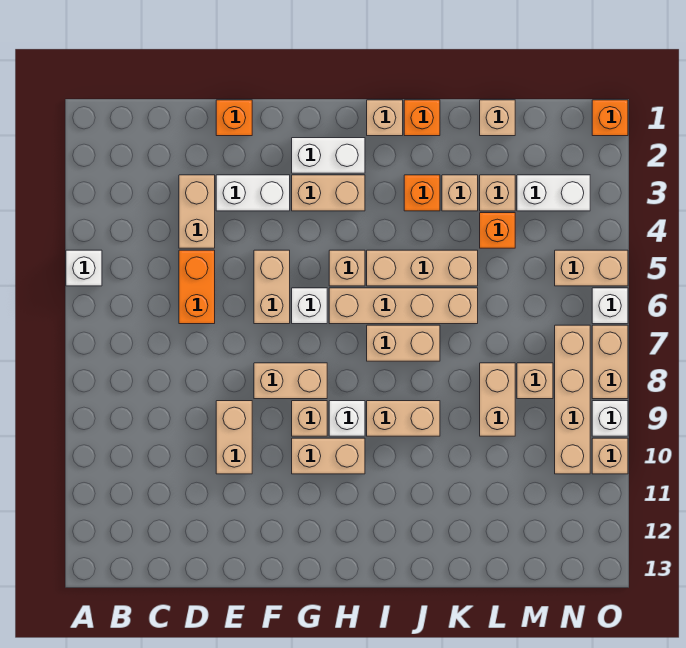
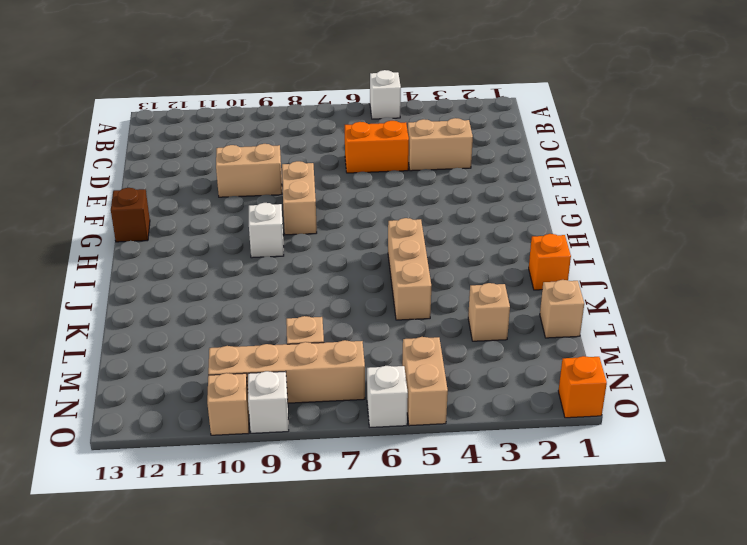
brown brick G13 level 1 -> none
none -> orange brick E1 level 1
none -> white brick E3:F3 level 1
none -> tan brick F5:F6 level 1
none -> white brick G2:H2 level 1

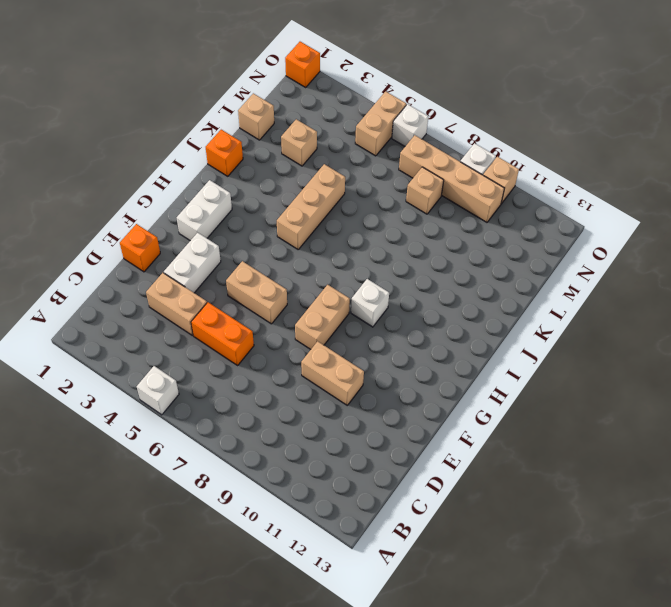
none -> tan brick G3:H3 level 1
none -> white brick G6 level 1
none -> tan brick G9 level 1
none -> tan brick G10:H10 level 1

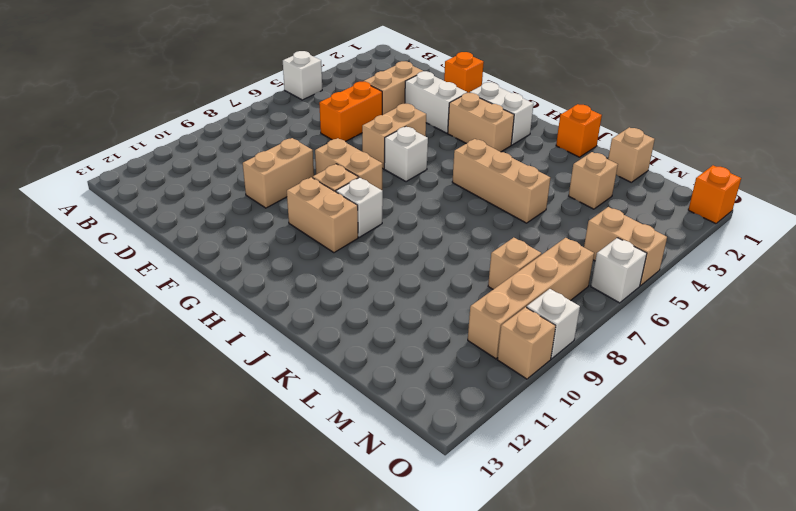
none -> tan brick H5 level 1
none -> tan brick H6:K6 level 1
none -> tan brick I1 level 1
none -> tan brick I7:J7 level 1

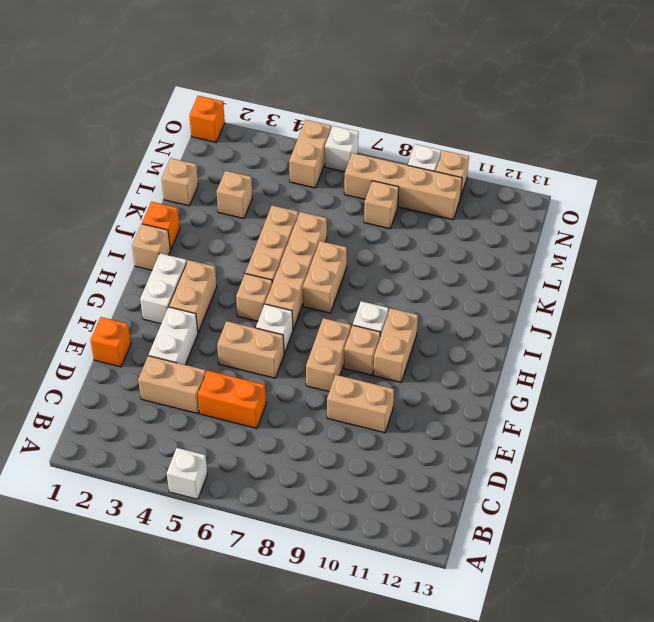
none -> tan brick I9:J9 level 1
none -> orange brick J3 level 1
none -> tan brick K3 level 1
none -> orange brick L4 level 1

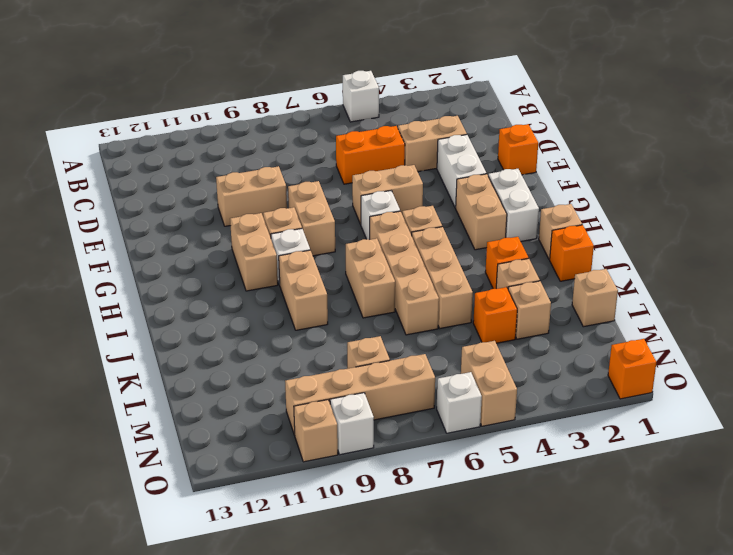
none -> tan brick L8:L9 level 1
none -> white brick M3:N3 level 1
none -> tan brick O7:O8 level 1

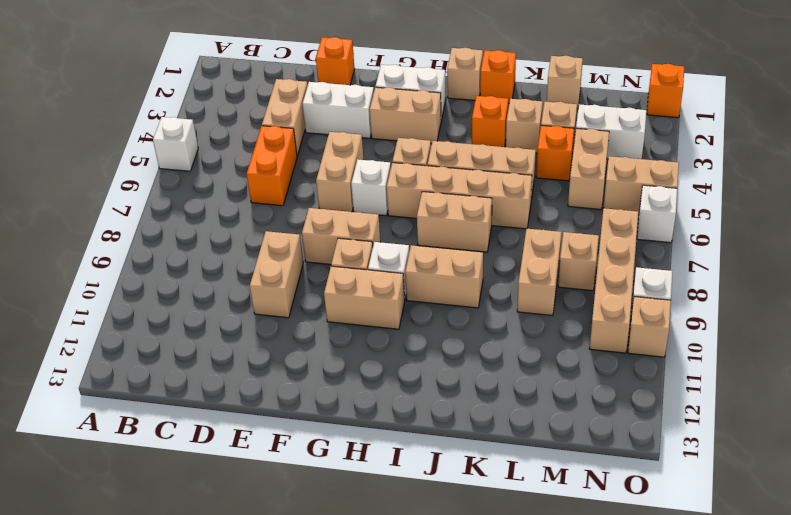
tan brick M4:M5 level 1 -> tan brick O7:O8 level 1

